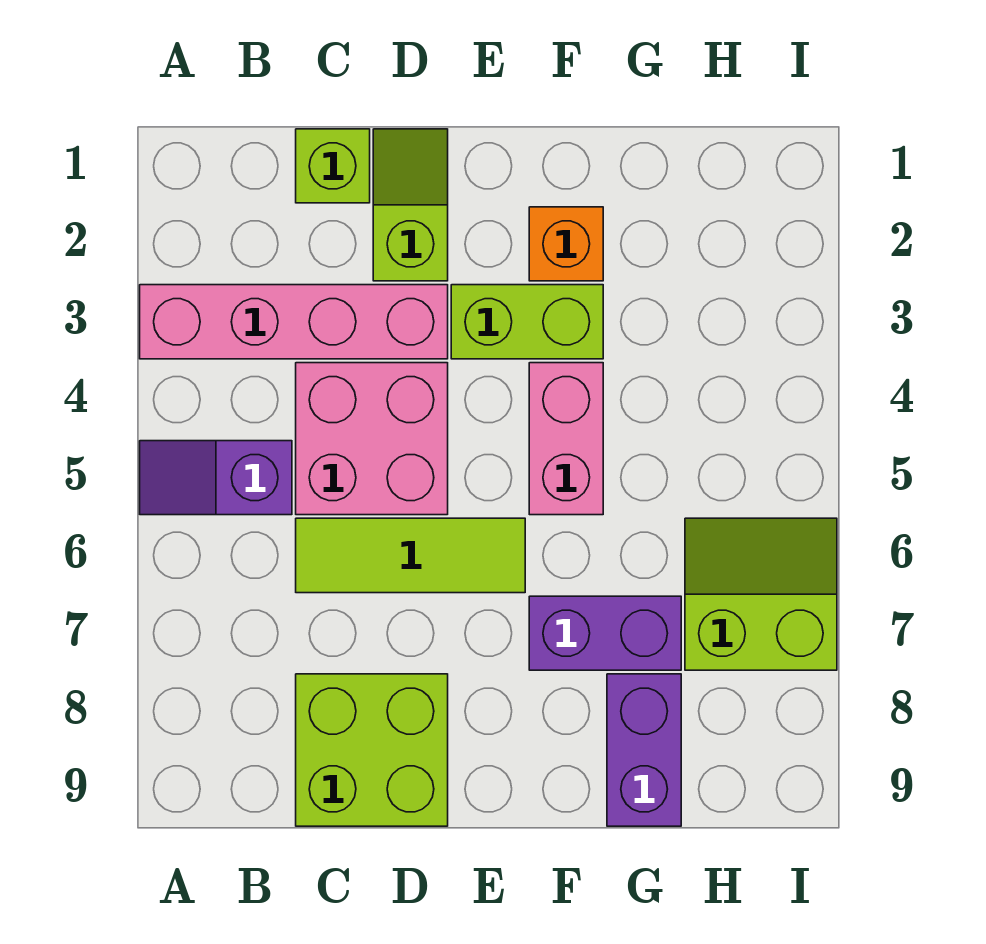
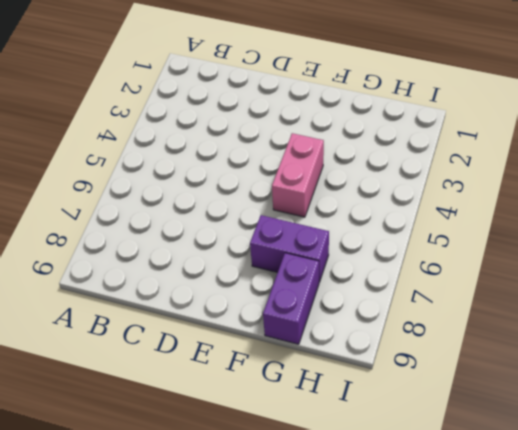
none -> pink brick A3:D3 level 1
none -> purple slope A5:B5 level 1 top B
none -> lime brick C1 level 1

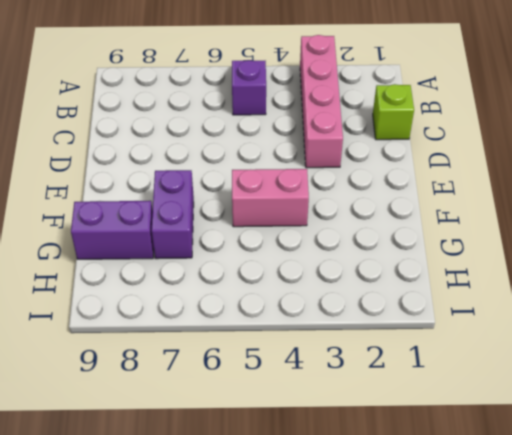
none -> pink brick C4:D5 level 1
none -> lime tile C6:E6 level 1
none -> lime brick C8:D9 level 1

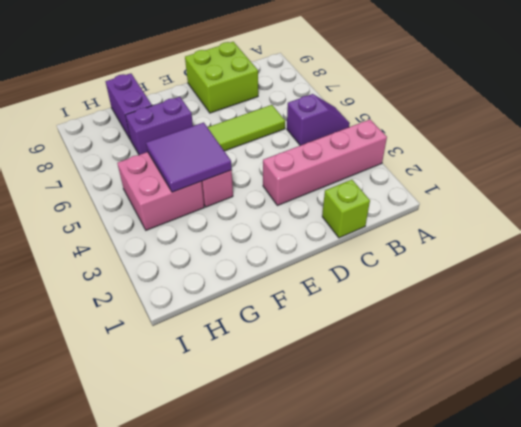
purple tile F4:G5 level 2 -> none
pink brick G4:H5 level 1 -> pink brick C4:D5 level 1
none -> lime slope D1:D2 level 1 top 2
none -> lime brick E3:F3 level 1
none -> orange brick F2 level 1

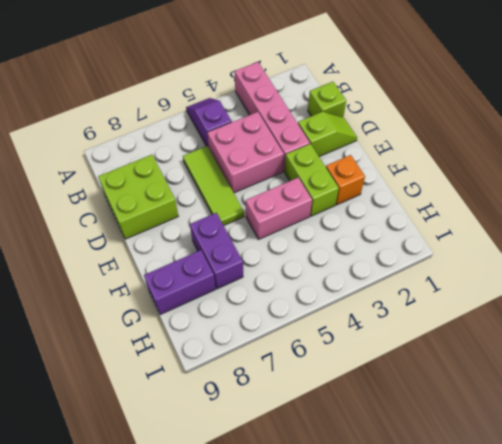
none -> lime slope H6:I7 level 1 top 7

